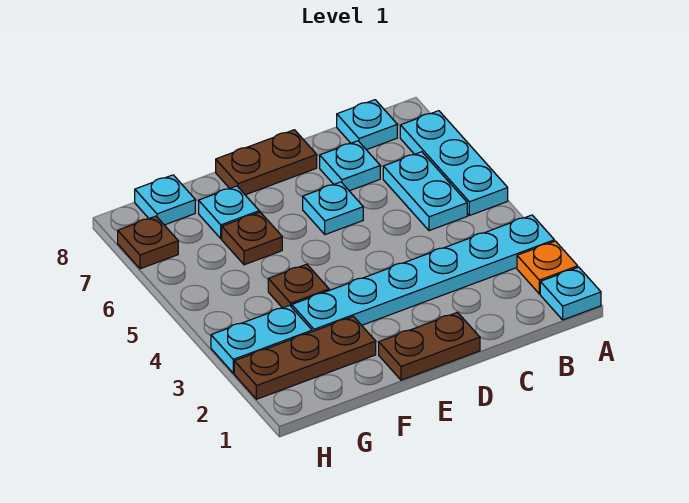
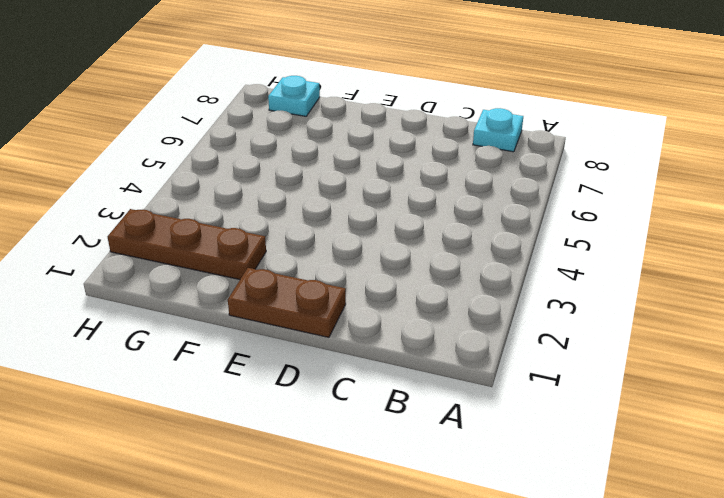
none -> cyan plate A1 level 1
none -> orange plate A2 level 1
none -> cyan plate A3:F3 level 1

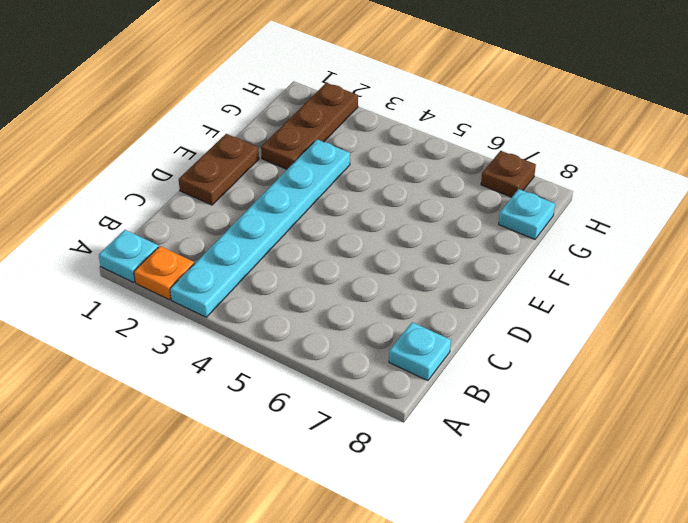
none -> cyan plate A5:A7 level 1
none -> cyan plate B5:B6 level 1
none -> cyan plate C7 level 1

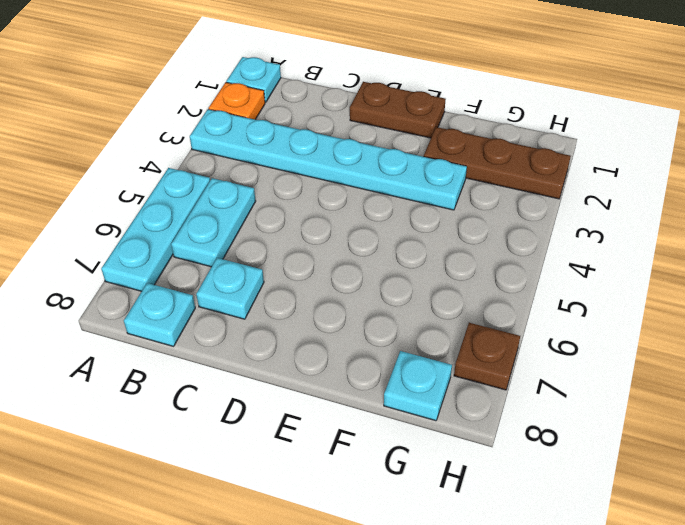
none -> cyan plate D6 level 1
none -> brown plate D8:E8 level 1
none -> brown plate F4 level 1

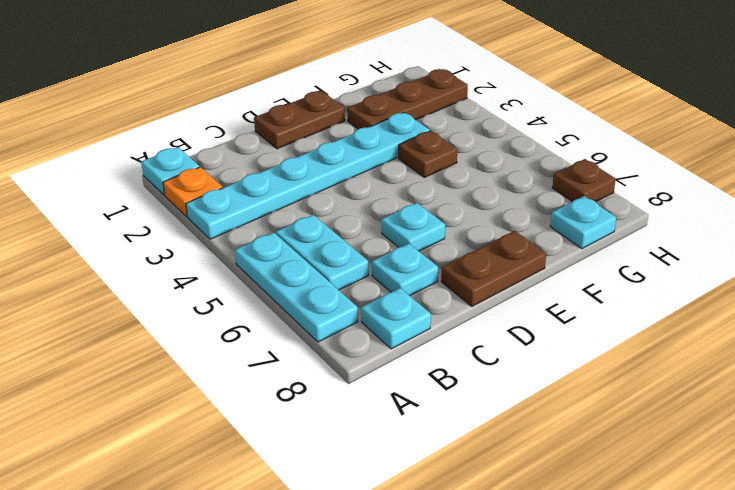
none -> brown plate F6 level 1
none -> cyan plate F7 level 1
none -> cyan plate G3:H3 level 1

